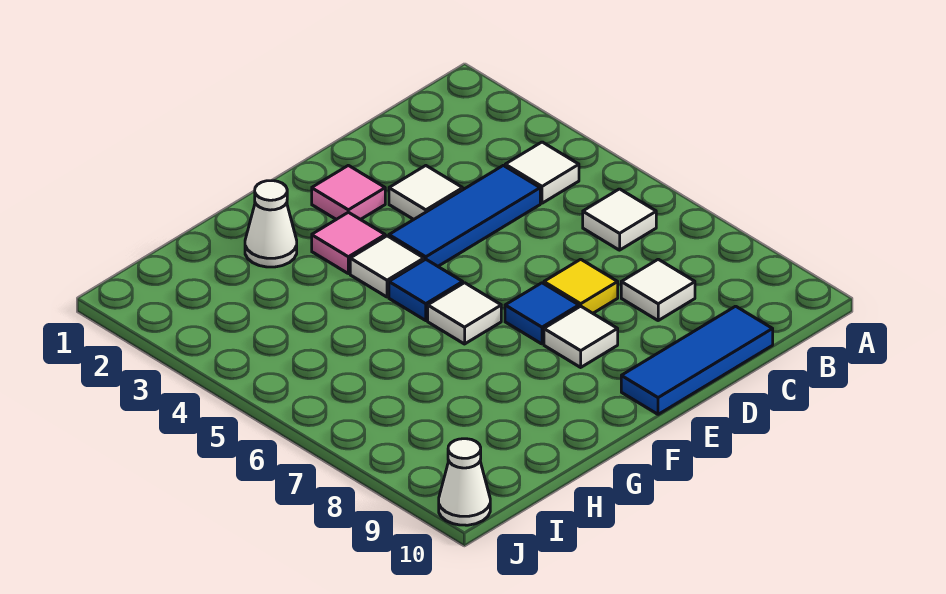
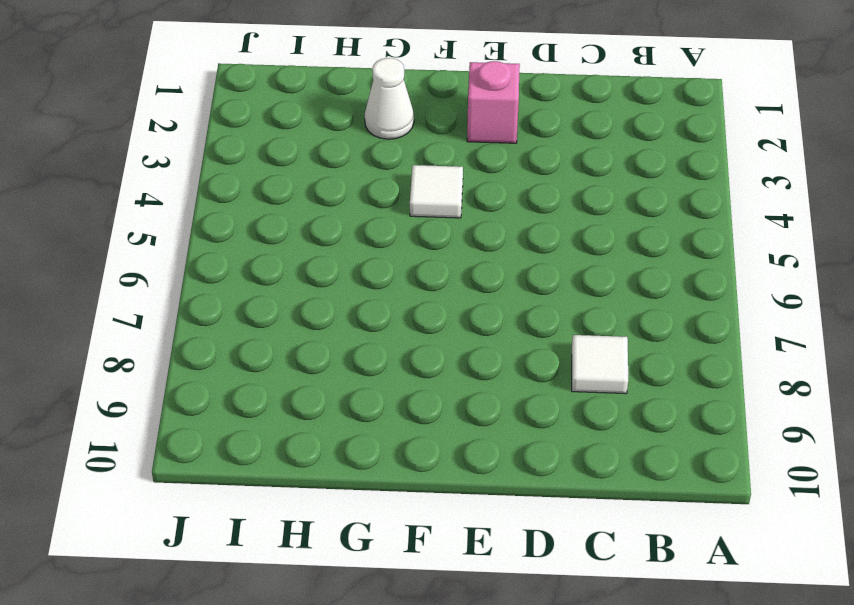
pink brick E2 level 1 -> pink tile E2 level 1
none -> white tile B4 level 1
none -> white tile B6 level 1
none -> blue tile C4:E4 level 1

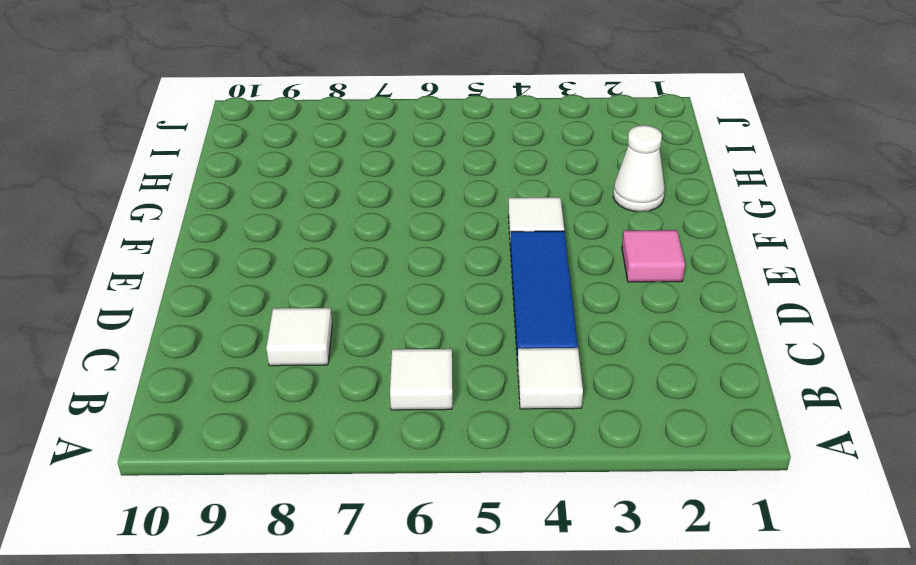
none -> blue tile C10:E10 level 1
none -> white tile D3 level 1
none -> yellow tile D7 level 1

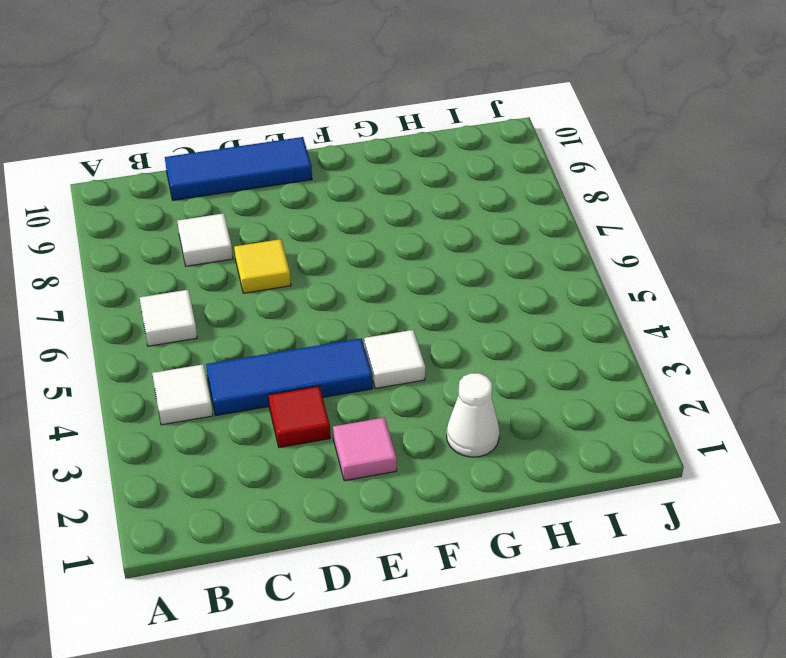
red tile D3 level 1 -> white tile D3 level 1
none -> blue tile E7 level 1
none -> white tile E8 level 1
none -> pink tile F3 level 1

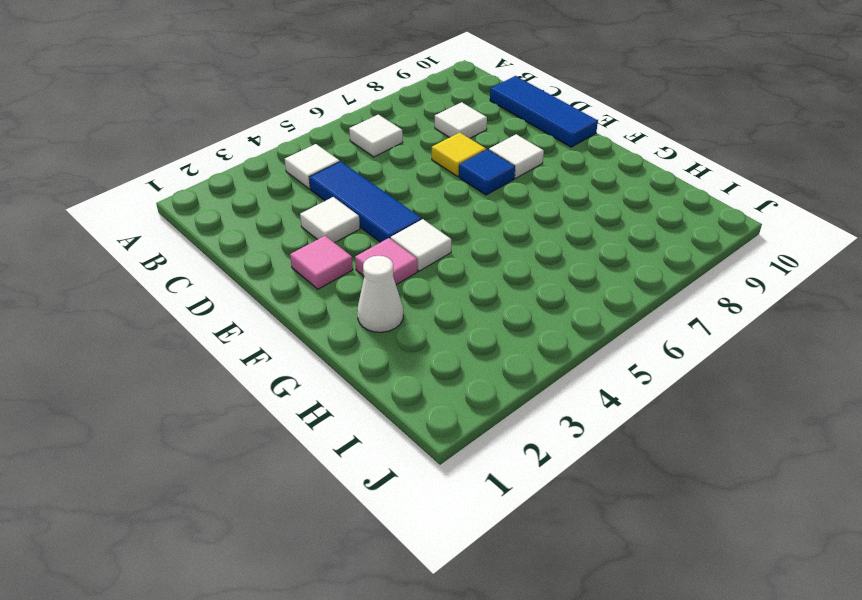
none -> blue tile F5 level 1
none -> white tile F6 level 1
none -> white cone J10 level 1

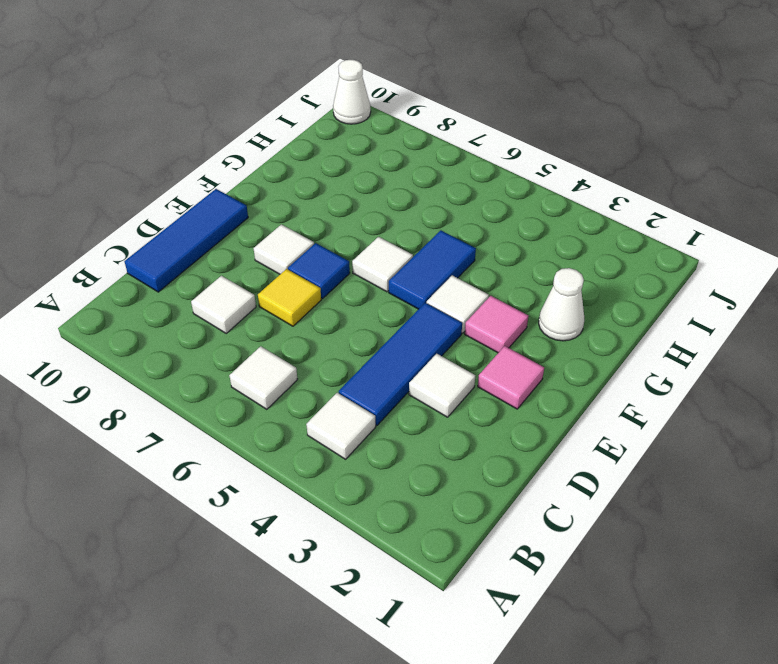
blue tile F5:G5 level 1 -> blue tile F5 level 1

